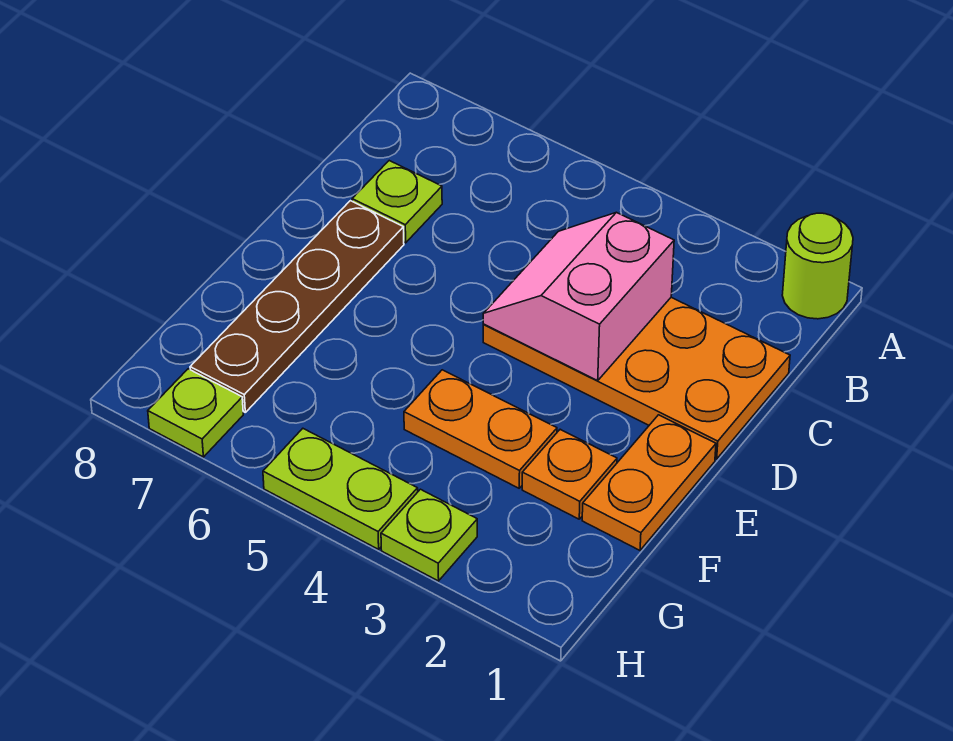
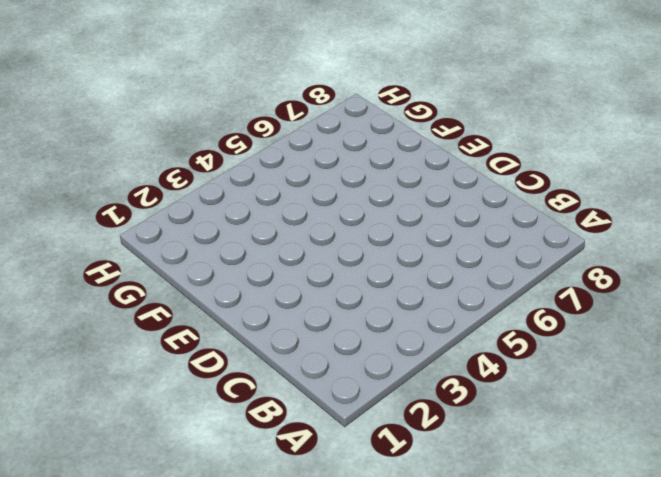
none -> lime round brick A1 level 1
none -> orange plate C1:D4 level 1

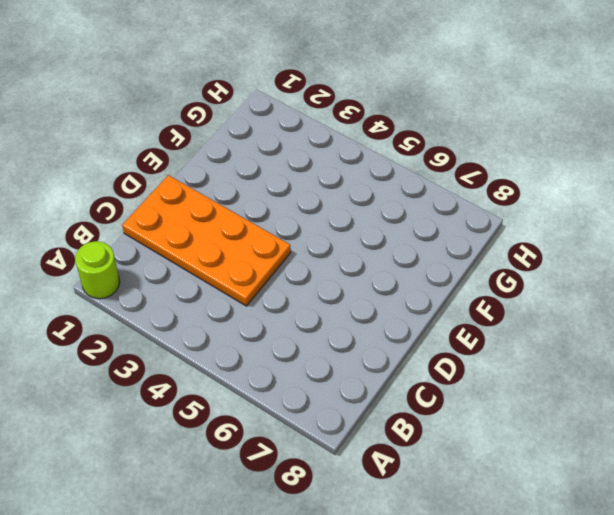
none -> lime plate C7 level 1
none -> brown plate D7:G7 level 1

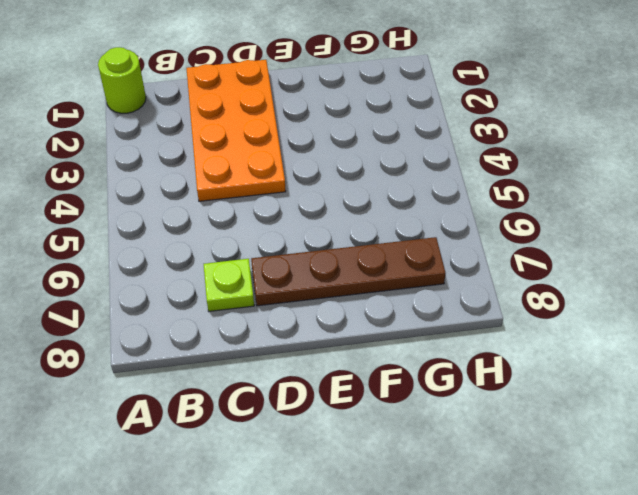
none -> orange plate E1:F1 level 1
none -> orange plate F2 level 1

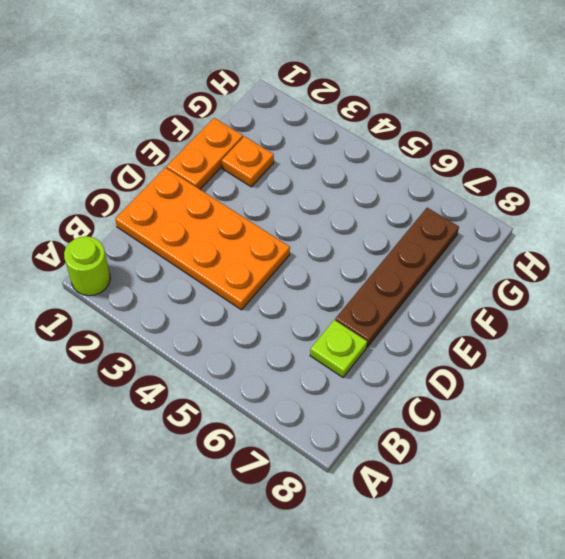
none -> orange plate F3:F4 level 1
none -> lime plate H3 level 1

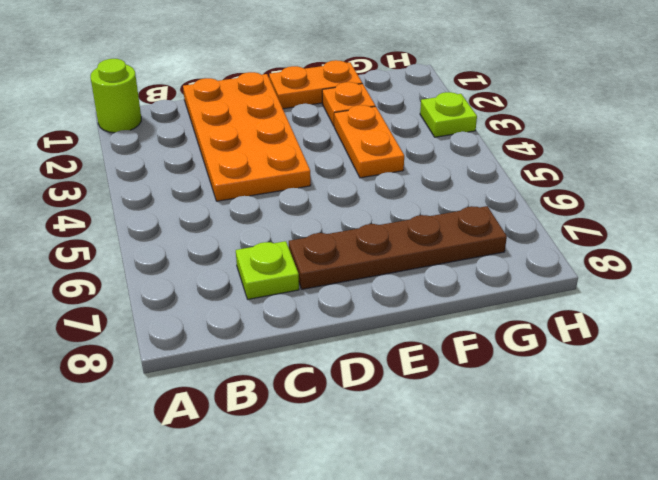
none -> lime plate H4:H5 level 1
none -> lime plate H7 level 1

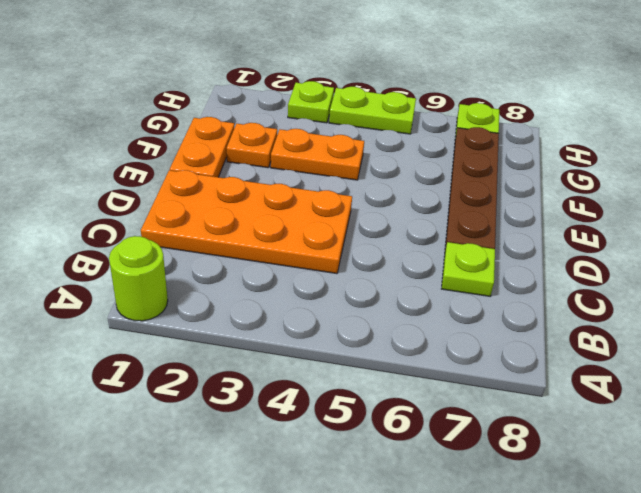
none -> pink slope C3:D4 level 2 top 3

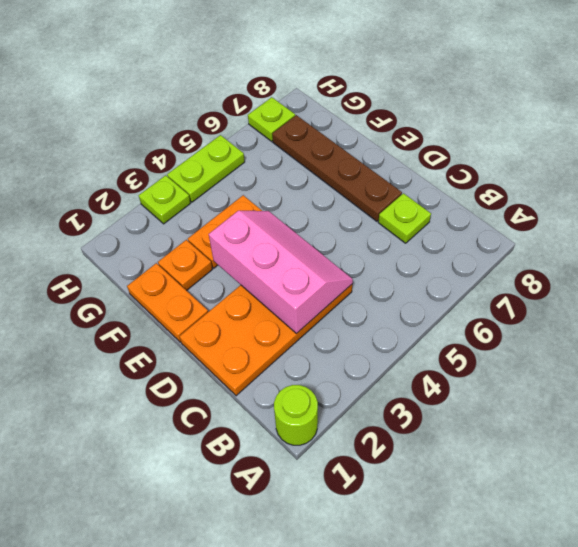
pink slope C3:E4 level 2 top 3 -> pink slope C3:D4 level 2 top 3

